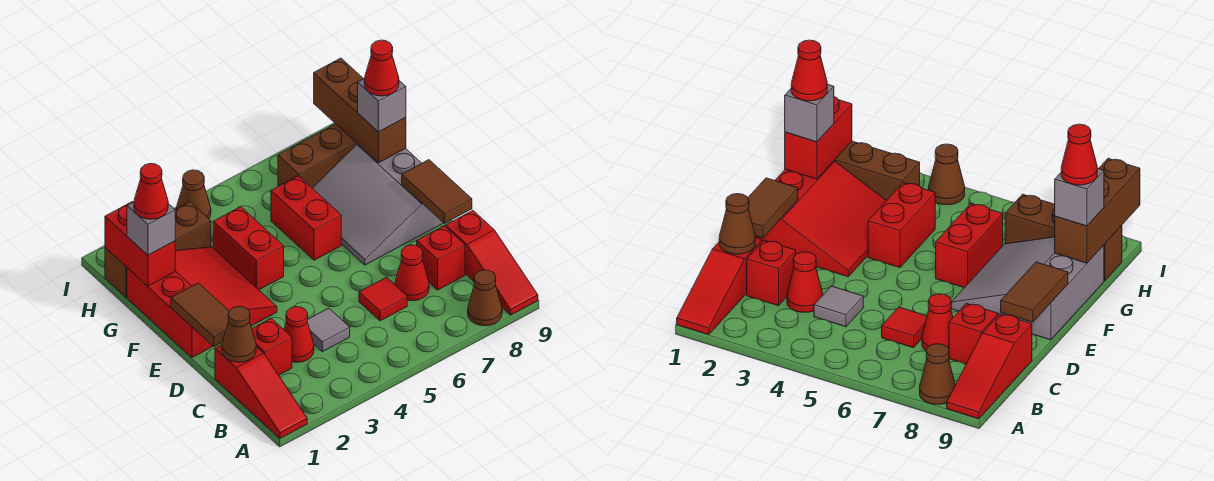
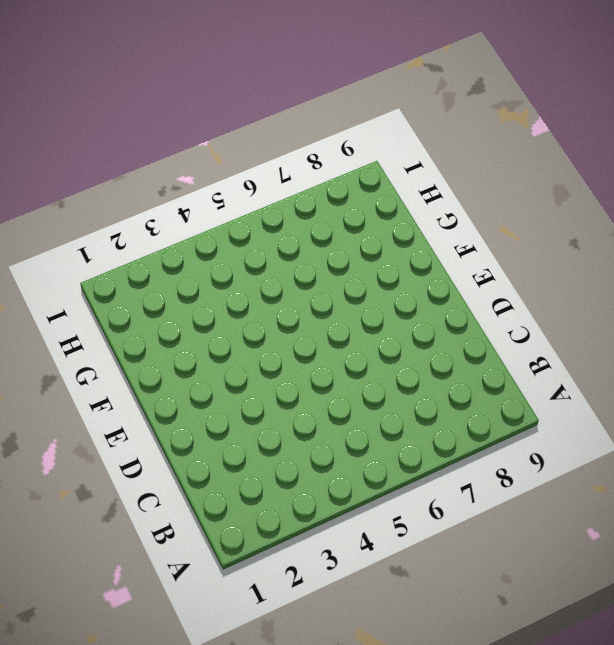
none -> red slope A1:C1 level 1 top C
none -> brown cone A8 level 1
none -> red slope A9:C9 level 1 top C

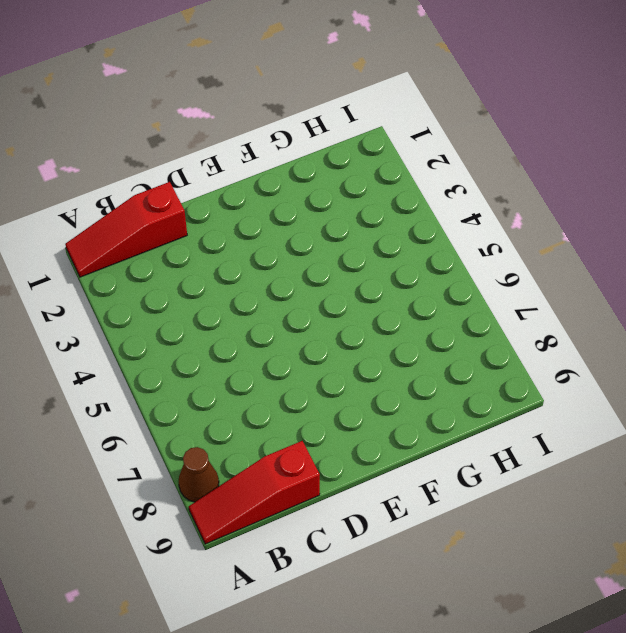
none -> red brick C2 level 1
none -> red cone C3 level 1
none -> grey tile C4 level 1

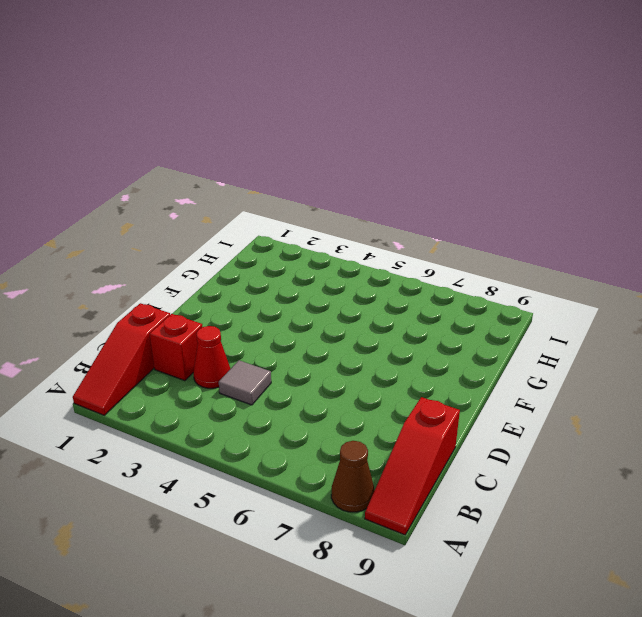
none -> red tile C6 level 1
none -> red cone C7 level 1
none -> red brick C8 level 1

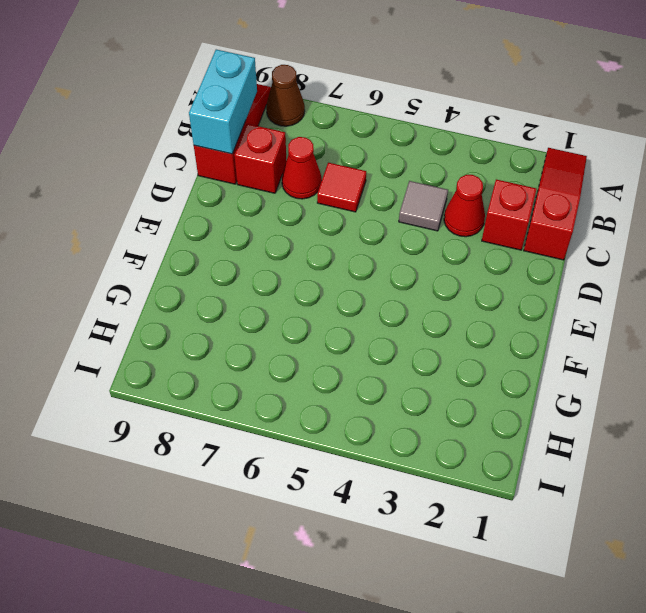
cyan brick B9:C9 level 2 -> none
none -> red slope E1:G3 level 1 top 1
none -> grey slope E7:G9 level 1 top 9
none -> red brick F4:G4 level 1

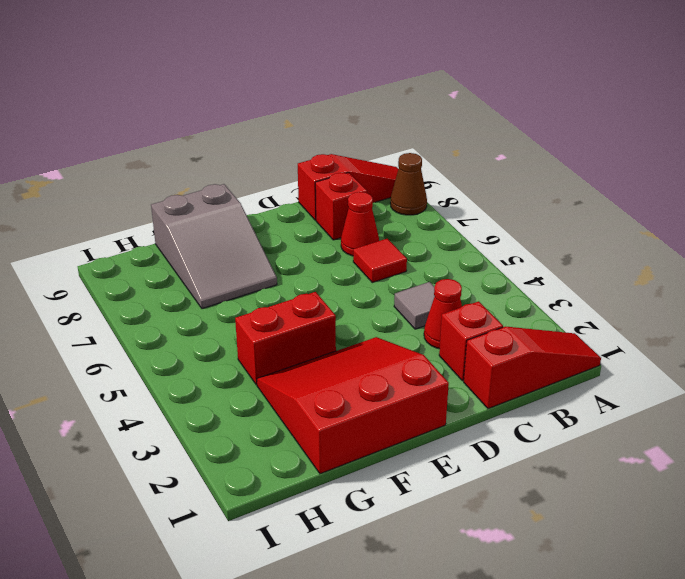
grey slope F7:G9 level 1 top 9 -> grey slope E7:G9 level 1 top 9
none -> red brick F6:G6 level 1
none -> brown brick H1:H3 level 1
none -> brown brick H7:H9 level 1

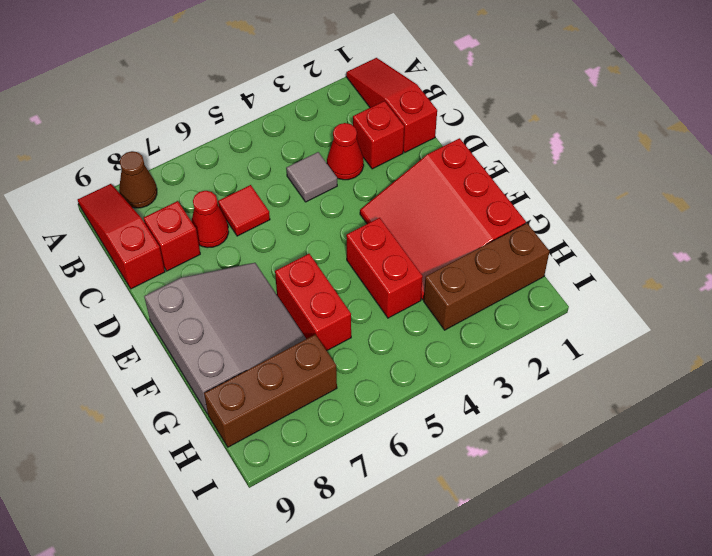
none -> brown cone I4 level 1
none -> brown cone C1 level 2
none -> brown tile D1:E1 level 2

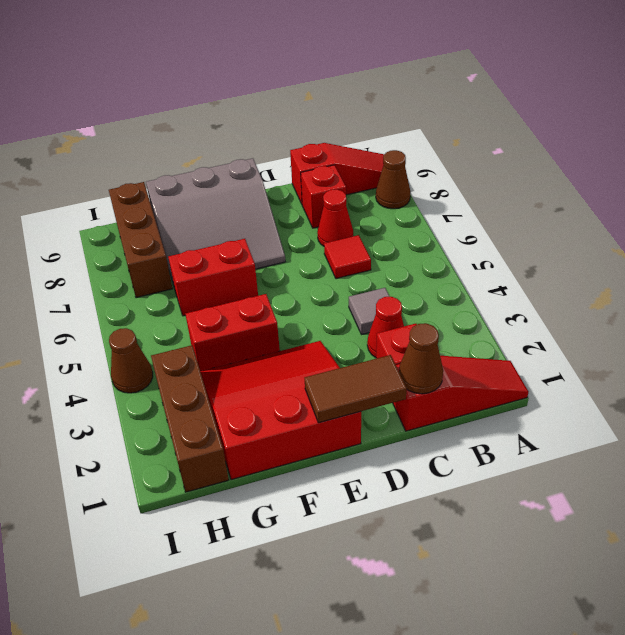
none -> brown tile D9:E9 level 2
none -> red brick G1:H1 level 2
none -> brown brick G9:I9 level 2

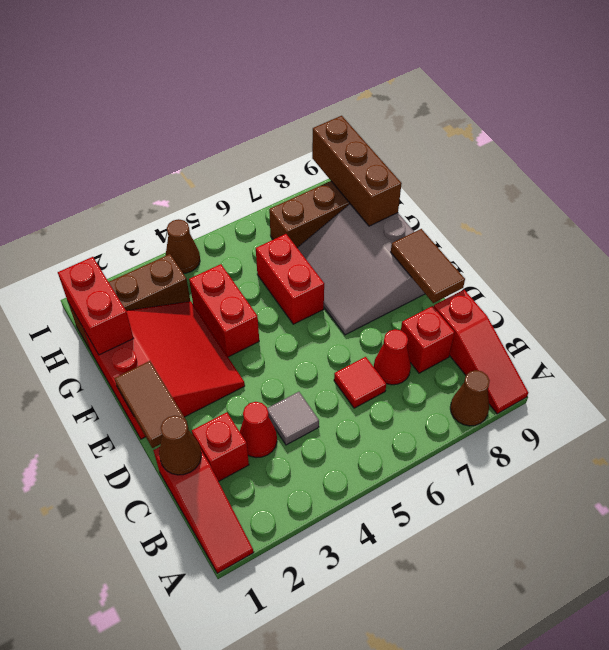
none -> grey brick G1 level 3
none -> grey brick G9 level 3
none -> red cone G1 level 4

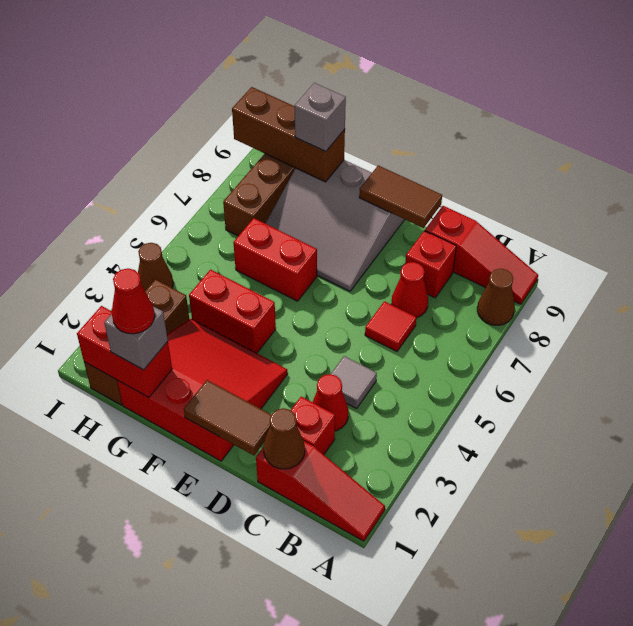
none -> red cone G9 level 4

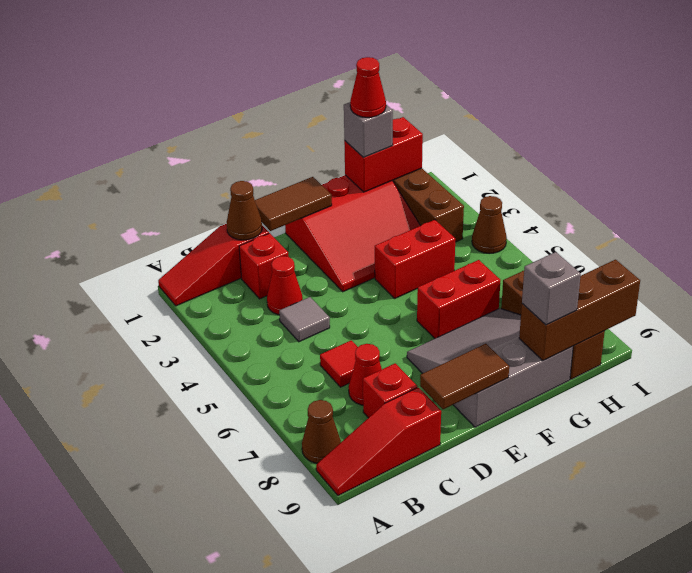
none -> red cone G9 level 4

